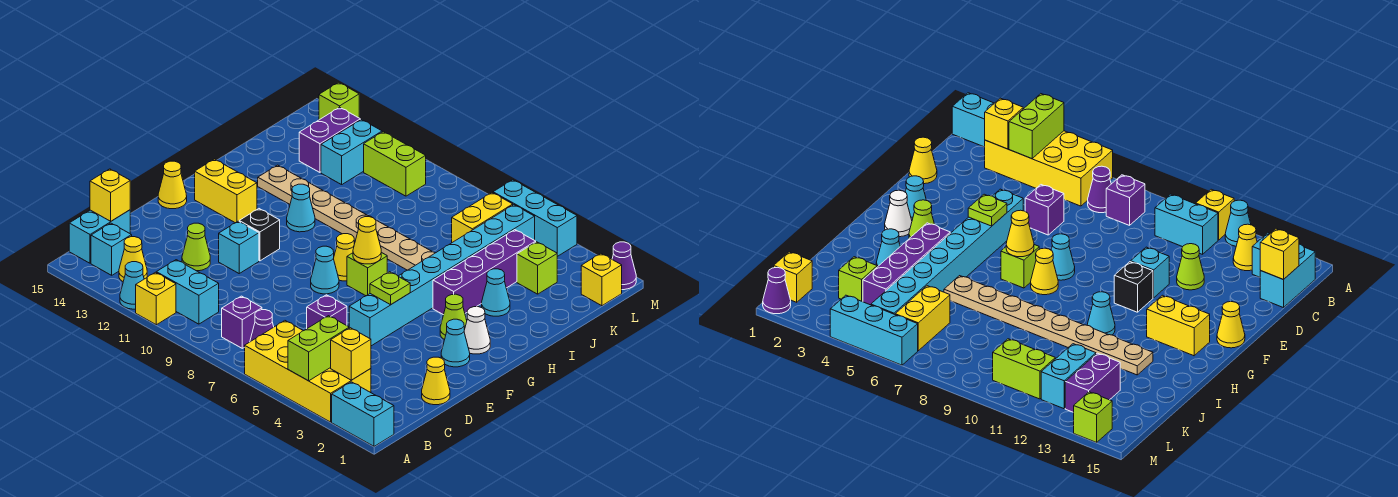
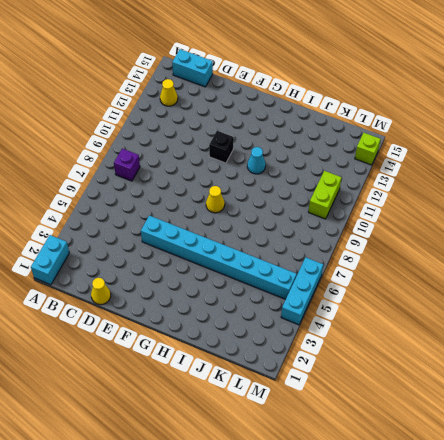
none -> yellow brick A3:B6 level 1
none -> yellow brick A11 level 1
none -> cyan cone A12 level 1
none -> purple cone B7 level 1

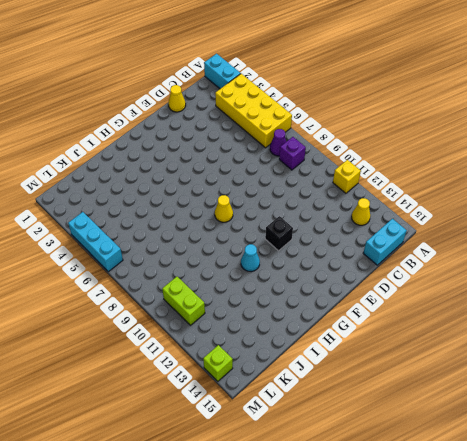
none -> cyan cone A12 level 1
none -> cyan brick B10:B11 level 1
none -> cyan brick B14 level 1
none -> purple brick D6 level 1

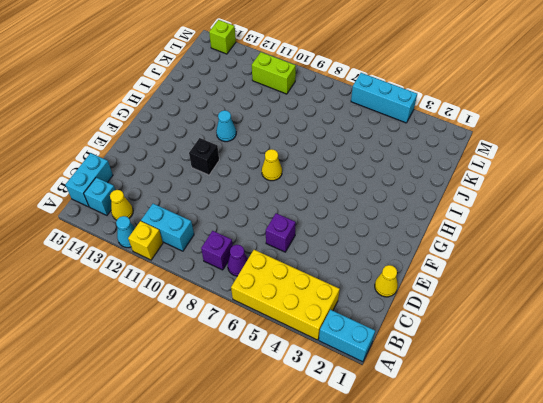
none -> lime cone D12 level 1
none -> cyan brick E5:L5 level 1
none -> cyan brick E11 level 1
none -> cyan cone F2 level 1

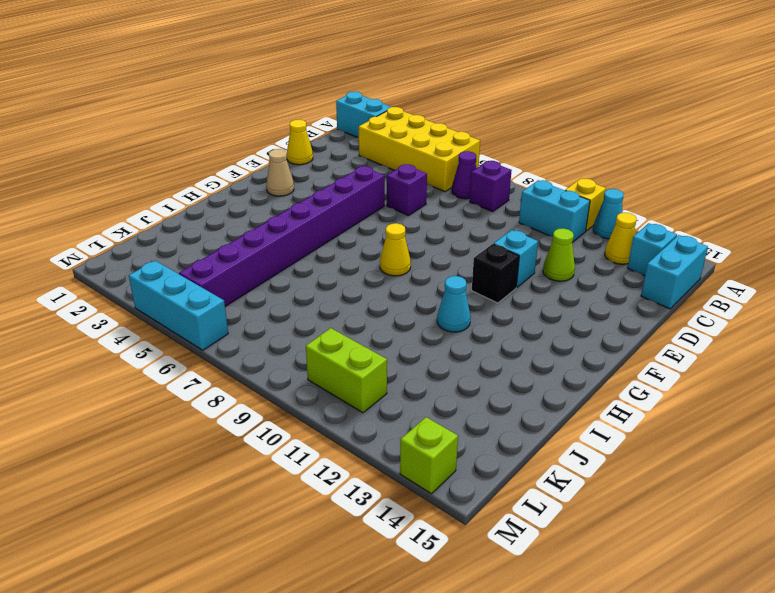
purple brick E5:L5 level 1 -> cyan brick E5:L5 level 1
tan cone F2 level 1 -> cyan cone F2 level 1
none -> cyan cone F8 level 1
none -> yellow cone F15 level 1
none -> white cone G2 level 1
none -> lime cone G3 level 1

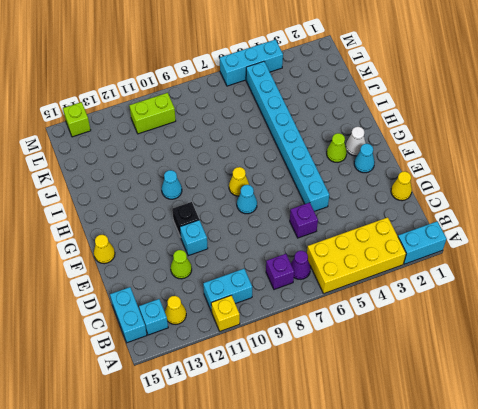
none -> cyan cone A12 level 1
none -> lime brick G7 level 1
none -> yellow brick G13:G14 level 1
none -> purple brick H4:K4 level 1

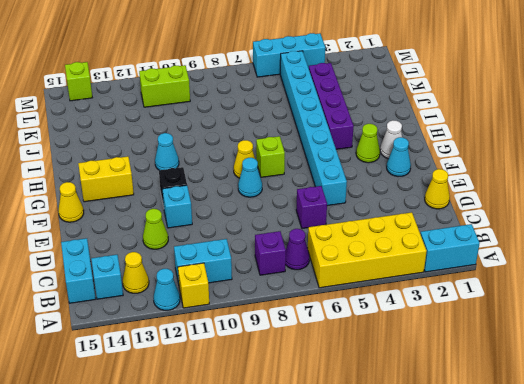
none -> cyan cone I3 level 1
none -> tan plate I6:I13 level 1
none -> lime brick K3 level 1
none -> yellow brick K6:L6 level 1

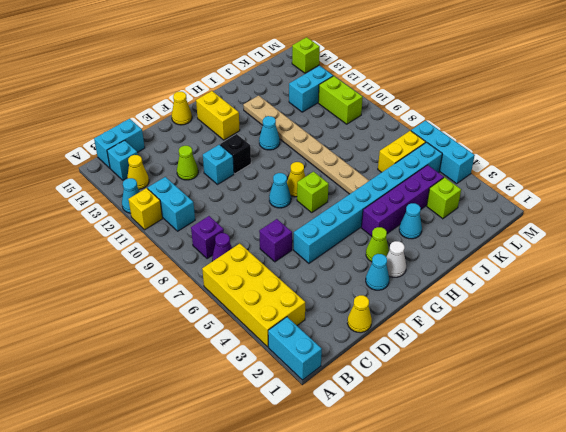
none -> purple brick K13:L13 level 1
none -> yellow brick L1 level 1
none -> purple cone M1 level 1
none -> lime brick A4:B4 level 2

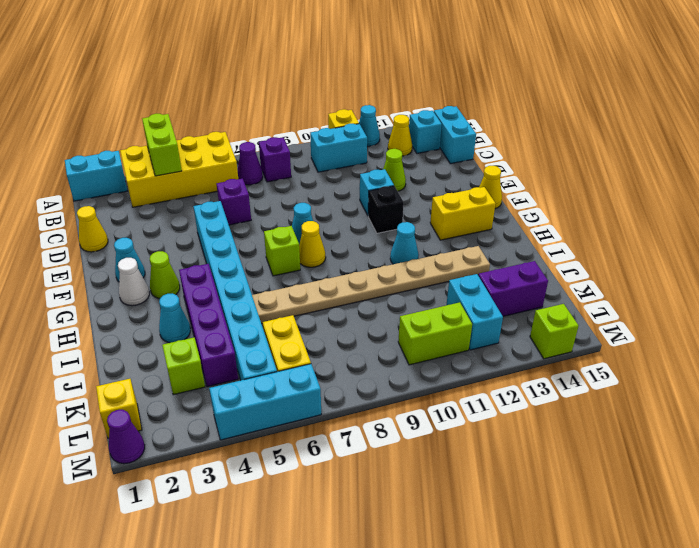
purple brick K13:K14 level 1 -> purple brick K13:L13 level 1
none -> yellow brick B3 level 2
none -> yellow brick C15 level 2
none -> lime plate F5 level 2
none -> yellow cone G7 level 2

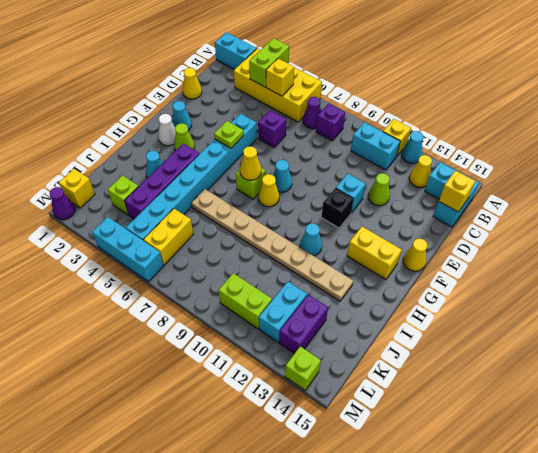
yellow brick B5 level 2 -> yellow brick B3 level 2

